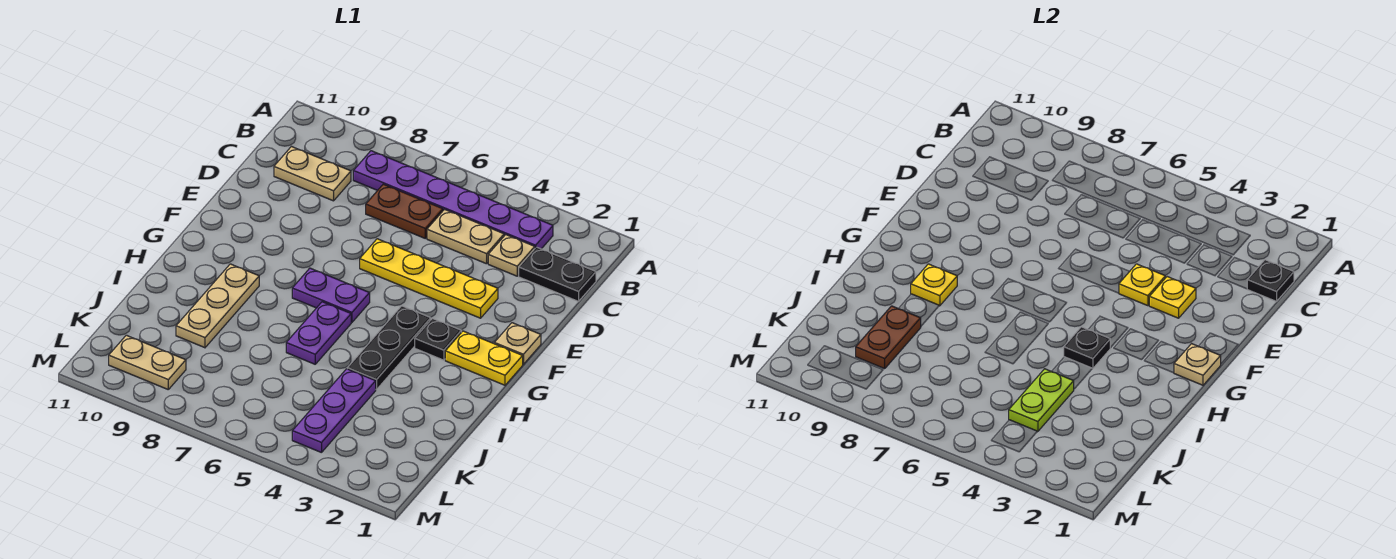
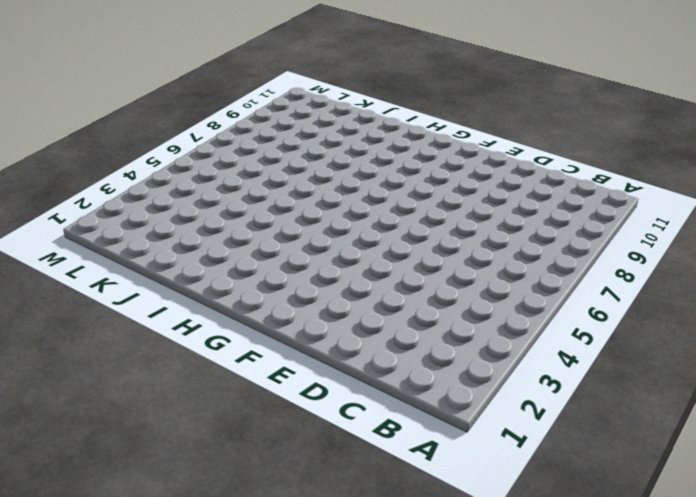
none -> purple plate B3:B8 level 1
none -> black plate C1:C2 level 1
none -> tan plate C3 level 1

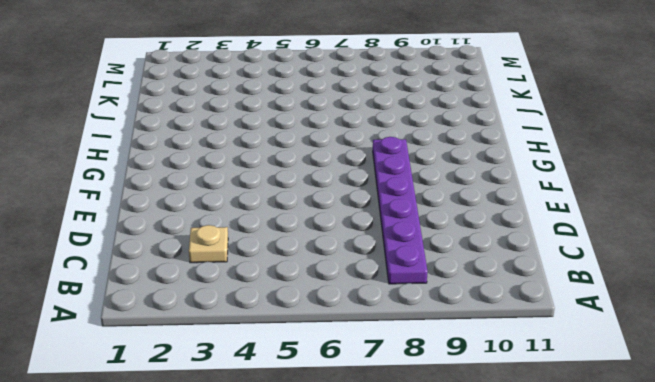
purple plate B8:G8 level 1 -> purple plate B3:B8 level 1
none -> black plate C1:C2 level 1
none -> tan plate C4:C5 level 1
none -> brown plate C6:C7 level 1

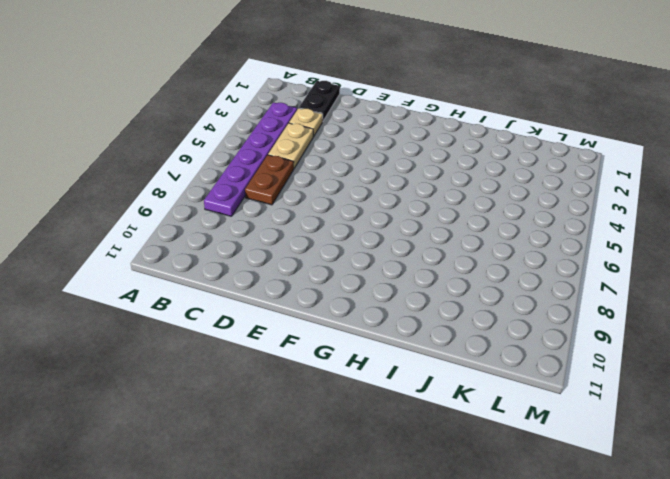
none -> tan plate C9:C10 level 1
none -> yellow plate E3:E6 level 1
none -> tan plate F1 level 1

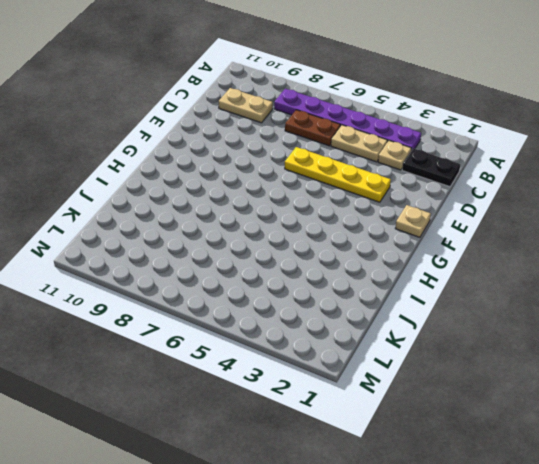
none -> yellow plate G1:G2 level 1
none -> black plate G3 level 1
none -> black plate G4:I4 level 1

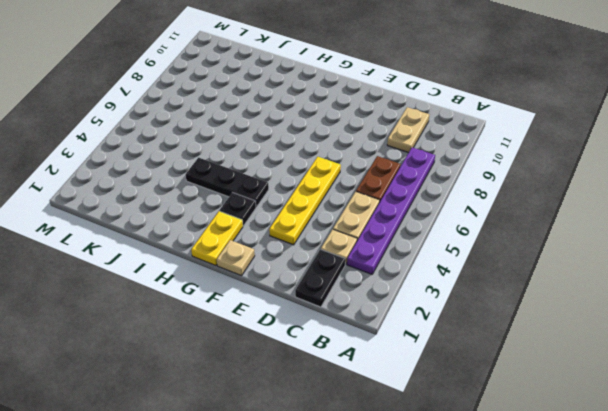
none -> purple plate G6:G7 level 1
none -> purple plate H6:I6 level 1
none -> tan plate H9:J9 level 1

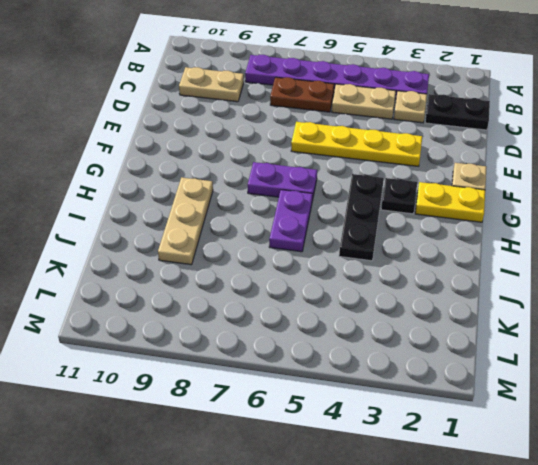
none -> purple plate J4:L4 level 1
none -> tan plate L9:L10 level 1
none -> black plate C1 level 2

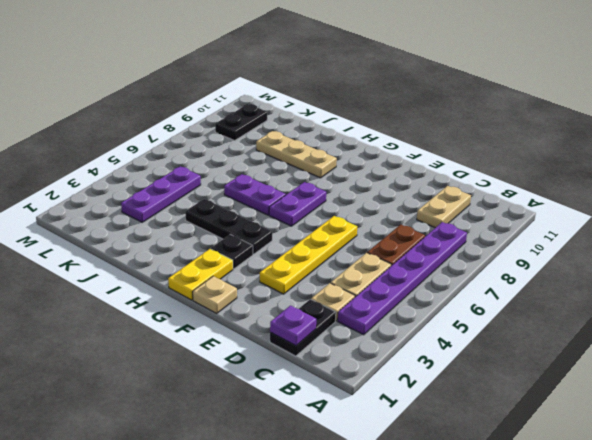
purple plate C1 level 2 -> black plate C1 level 2
purple plate K3:K5 level 1 -> purple plate J4:L4 level 1
black plate L9:L10 level 1 -> tan plate L9:L10 level 1
none -> yellow plate E3 level 2
none -> yellow plate E4 level 2
none -> tan plate G1 level 2

